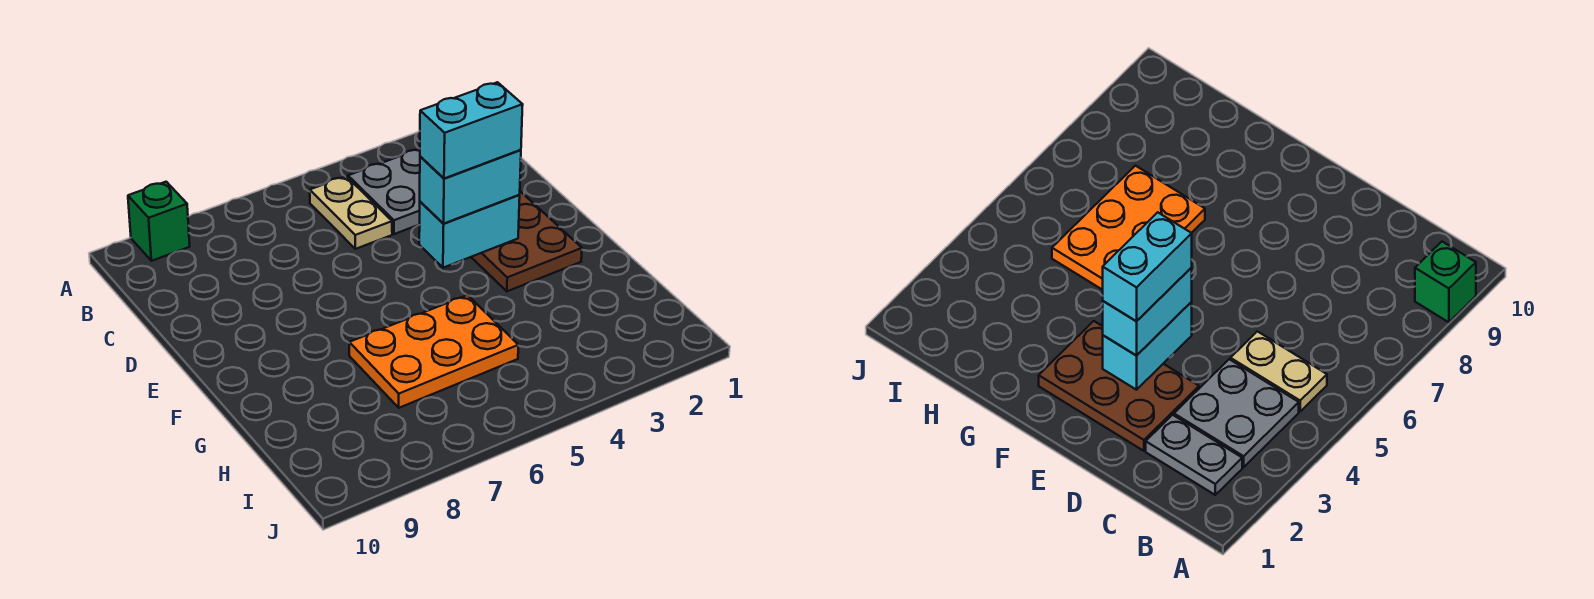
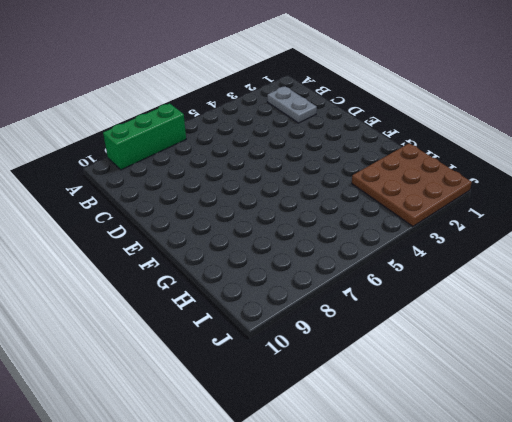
green brick A7:A9 level 1 -> green brick A9 level 1
brown plate H1:J3 level 1 -> none
none -> grey plate B3:C4 level 1
none -> tan plate B5:C5 level 1

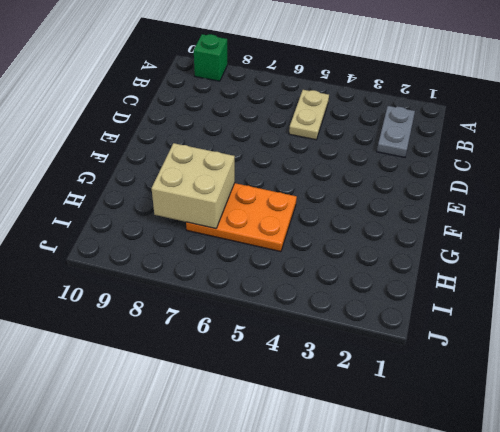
tan brick G7:H8 level 2 -> none
none -> grey plate B3:C4 level 1
none -> brown plate D2:F3 level 1

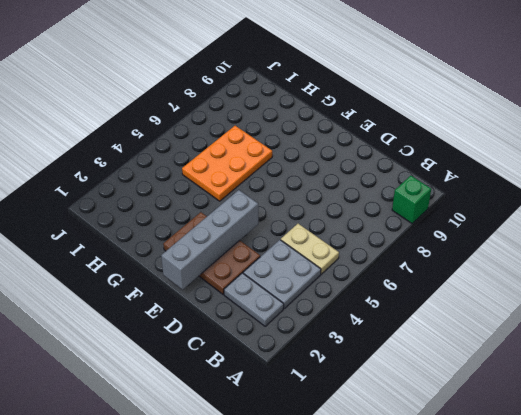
grey brick E1:E4 level 2 -> cyan brick E3:E4 level 2
none -> cyan brick E3:E4 level 3
none -> cyan brick E3:E4 level 4

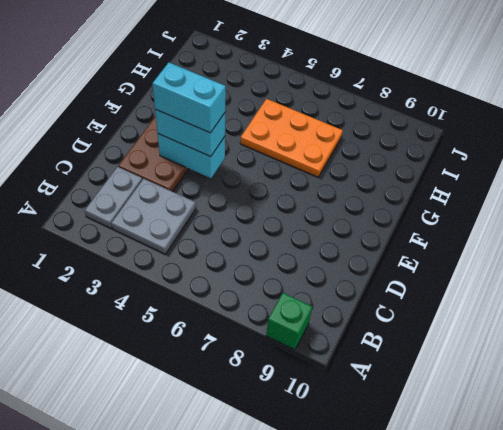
none -> tan plate B5:C5 level 1

